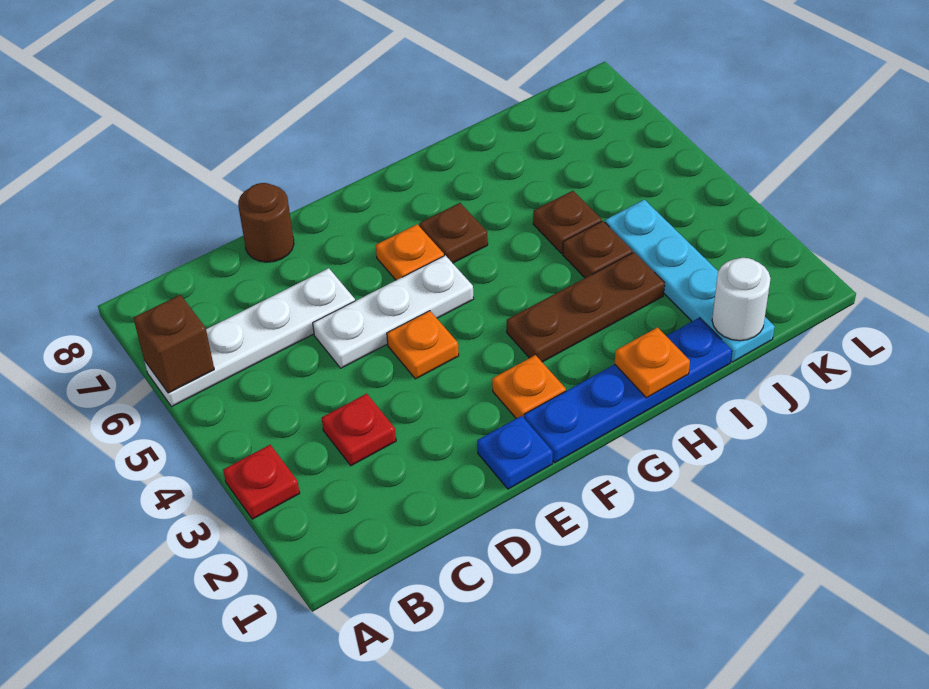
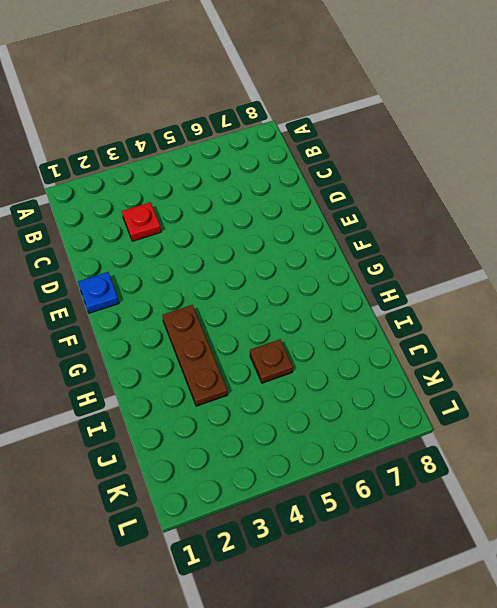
none -> red plate A3 level 1
none -> white plate A6:D6 level 1
none -> white plate D5:F5 level 1

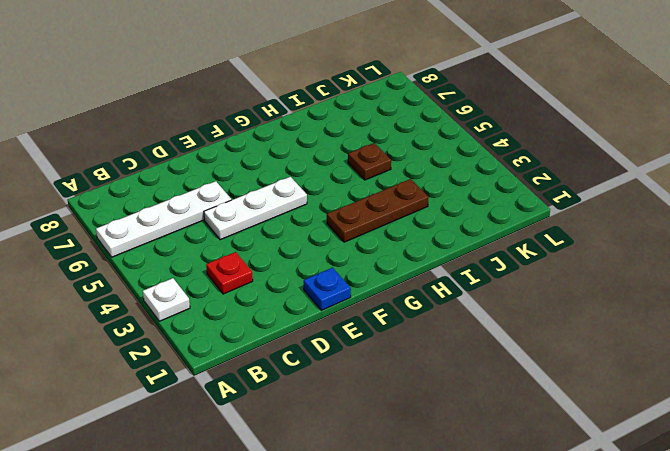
white plate A3 level 1 -> red plate A3 level 1
none -> brown round brick D8 level 1
none -> orange plate E4 level 1
none -> blue plate F1:I1 level 1

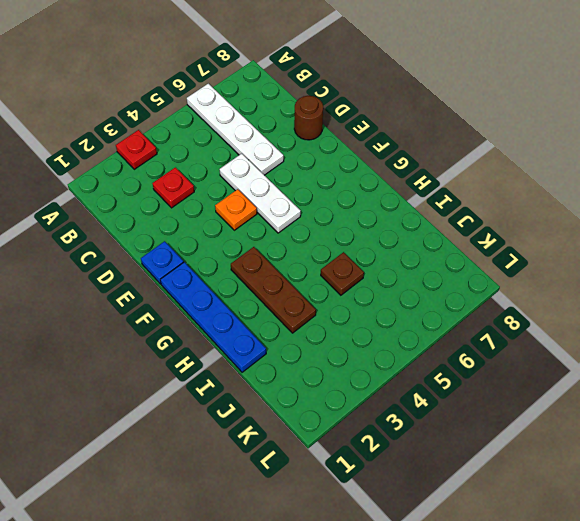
none -> orange plate F2 level 1
none -> orange plate F6 level 1
none -> brown plate G6 level 1

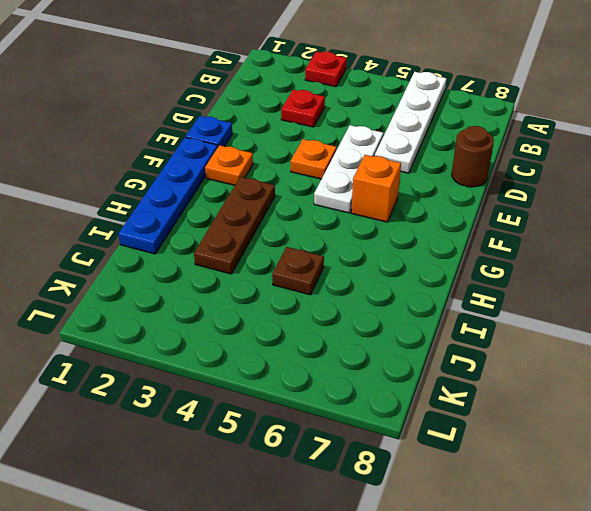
orange brick F6 level 1 -> orange plate F6 level 1
none -> brown plate G6 level 1
none -> brown plate I4 level 1
none -> cyan plate J1:J4 level 1

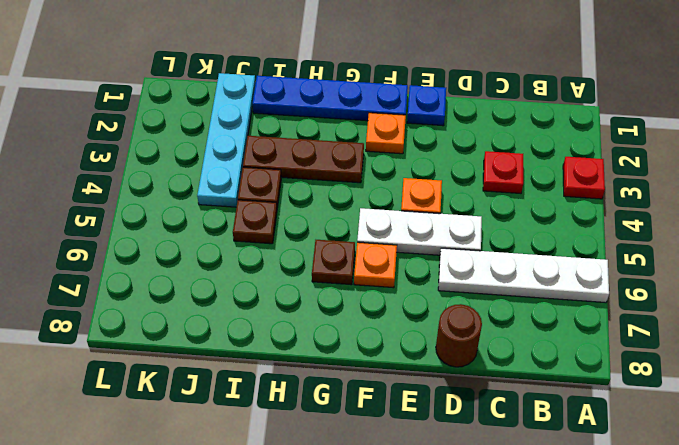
none -> brown brick A6 level 2
none -> orange plate H1 level 2
none -> white round brick J1 level 2

